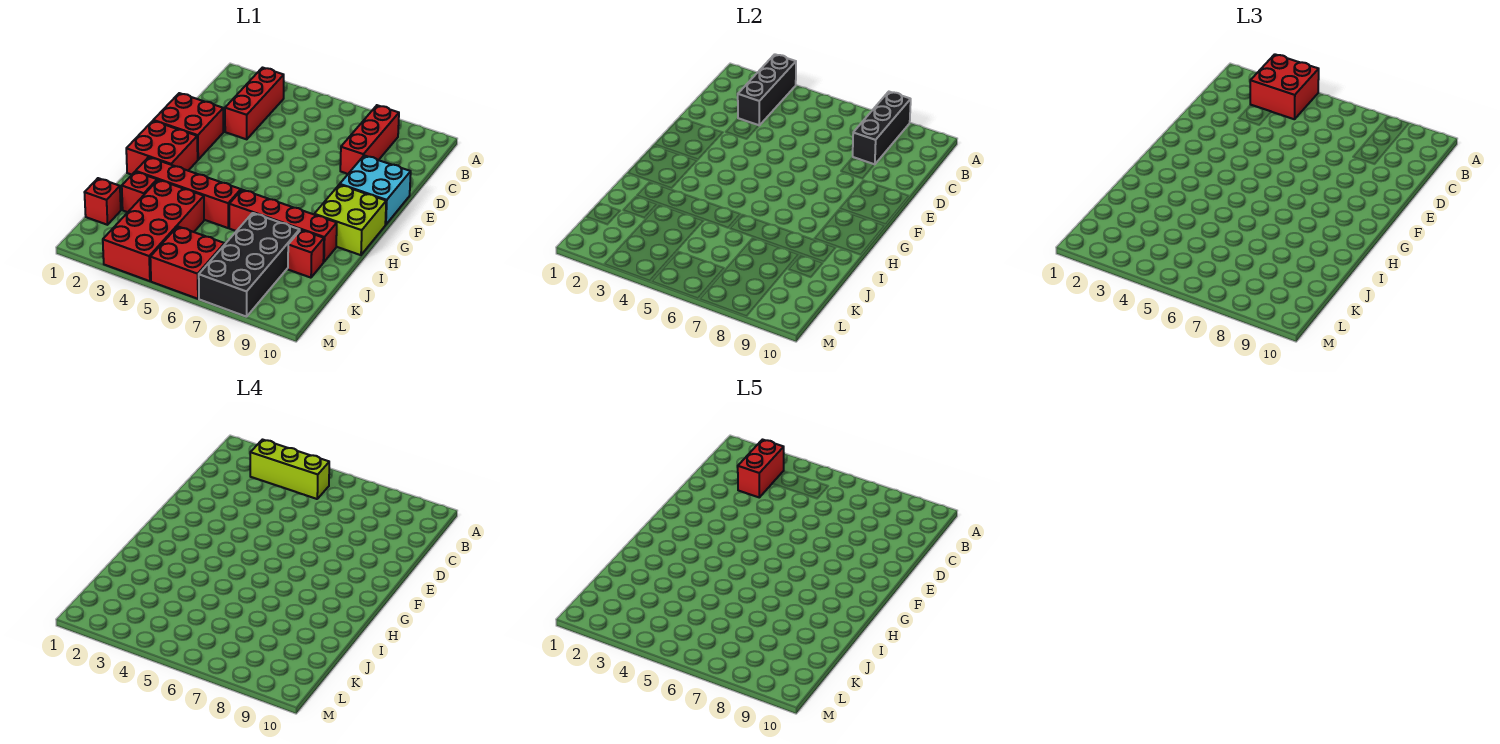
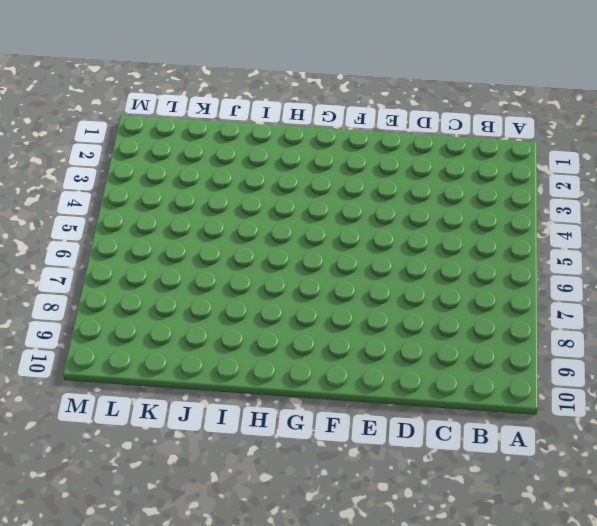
none -> red brick B3:D3 level 1
none -> red brick B8:D8 level 1
none -> red brick E1:F2 level 1

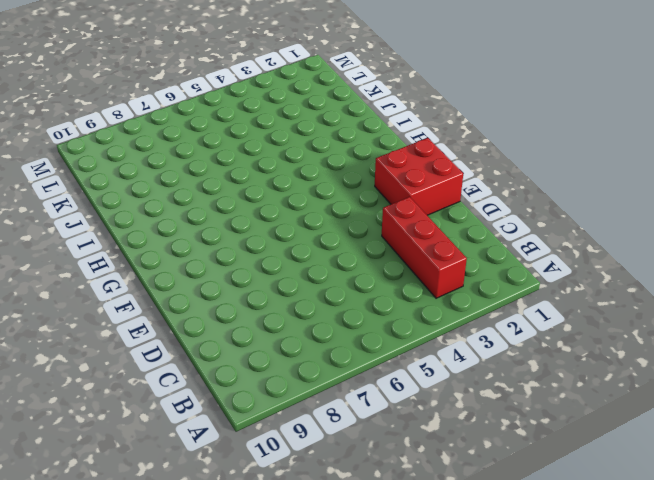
none -> red brick B8:D8 level 1
none -> cyan brick E9:F10 level 1
none -> red brick G1:H2 level 1

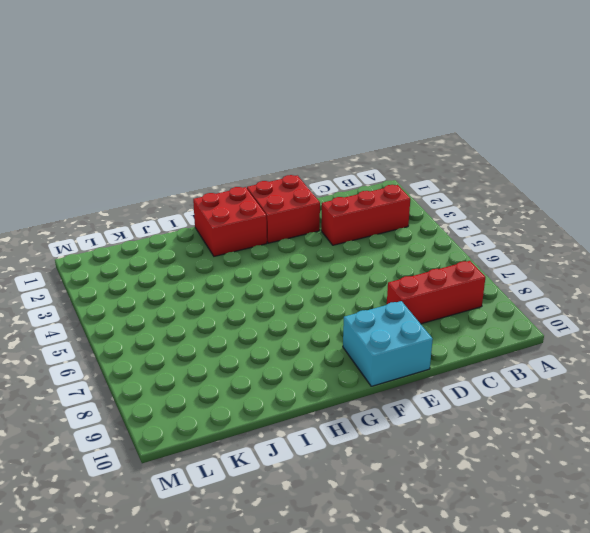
none -> lime brick G9:H10 level 1
none -> red brick I2:I5 level 1
none -> red brick I6:I9 level 1

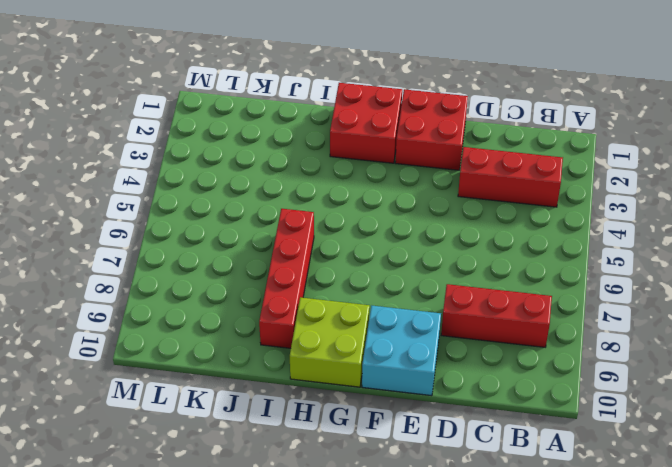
none -> red brick I2:I5 level 1
none -> red brick J2 level 1
none -> red brick J3:M4 level 1

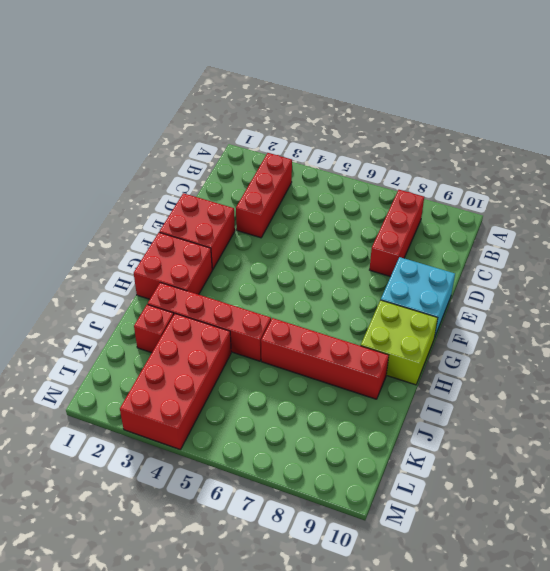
none -> black brick J7:M8 level 1
none -> red brick J9 level 1
none -> red brick K1 level 1

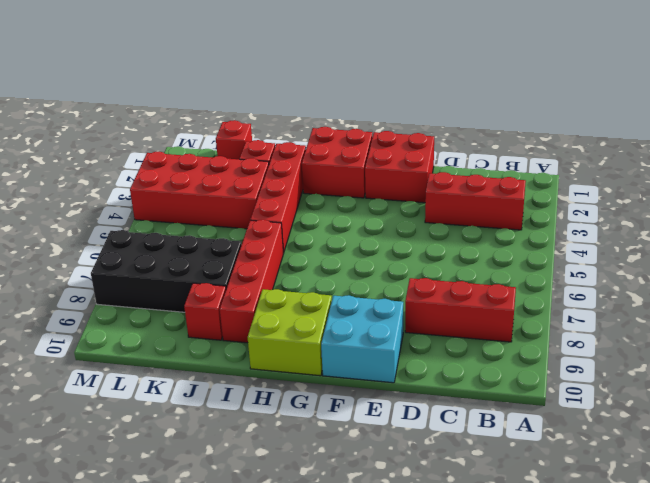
none -> red brick L5:M6 level 1
none -> black brick A3:C3 level 2
none -> black brick A8:C8 level 2

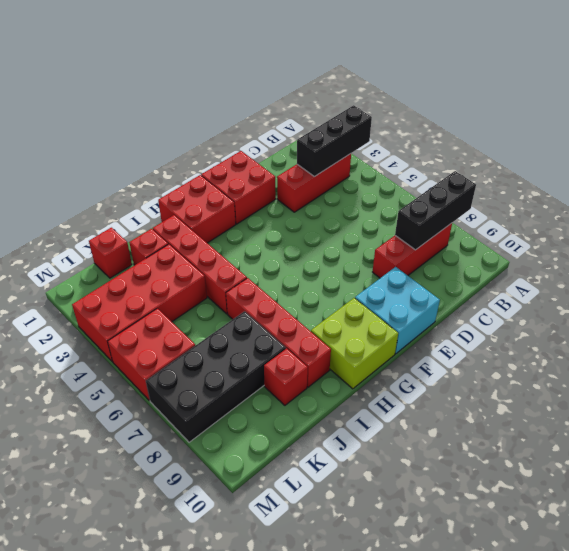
none -> red brick A3:B4 level 3
none -> lime brick B3:B5 level 4
none -> red brick B3:C3 level 5

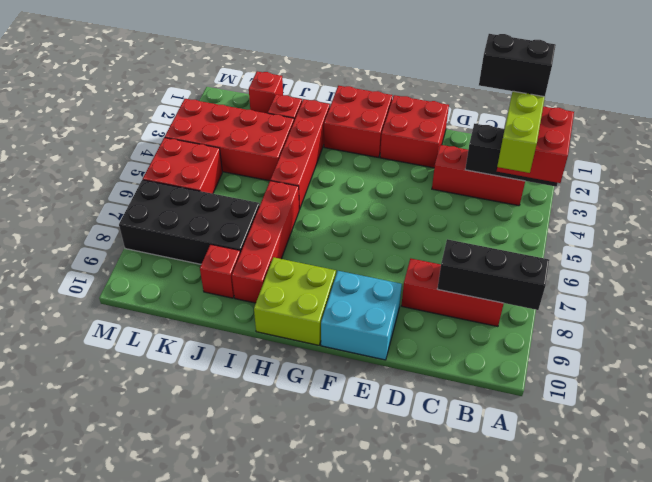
black brick B3:C3 level 5 -> red brick B3:C3 level 5

